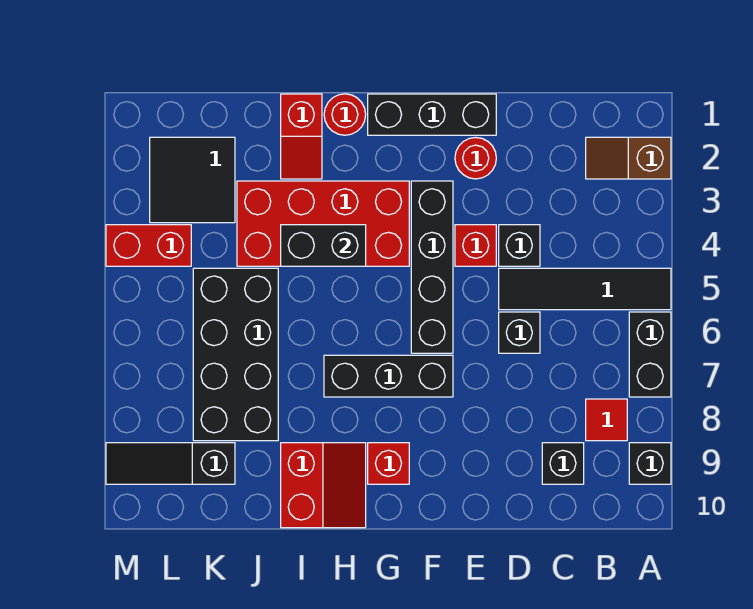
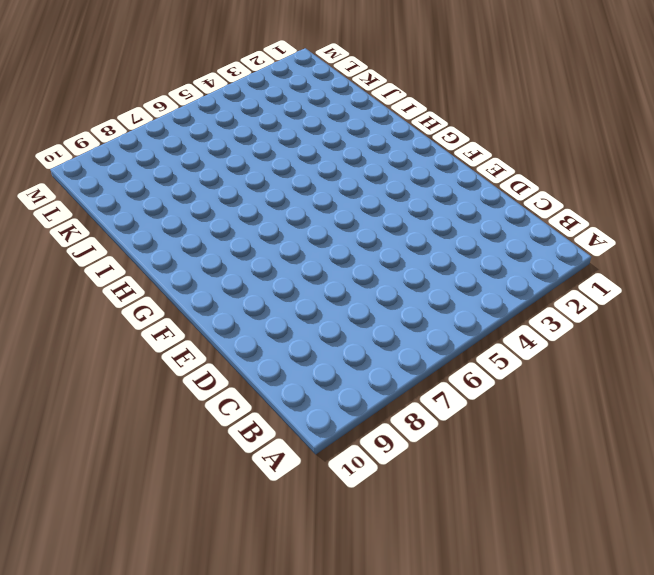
none -> brown slope A2:B2 level 1 top A
none -> black tile A5:D5 level 1
none -> black brick A6:A7 level 1

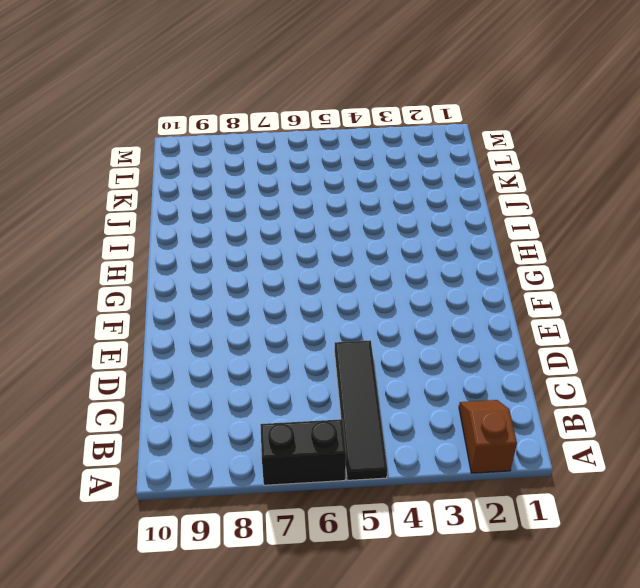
none -> black brick A9 level 1
none -> red tile B8 level 1
none -> black brick C9 level 1

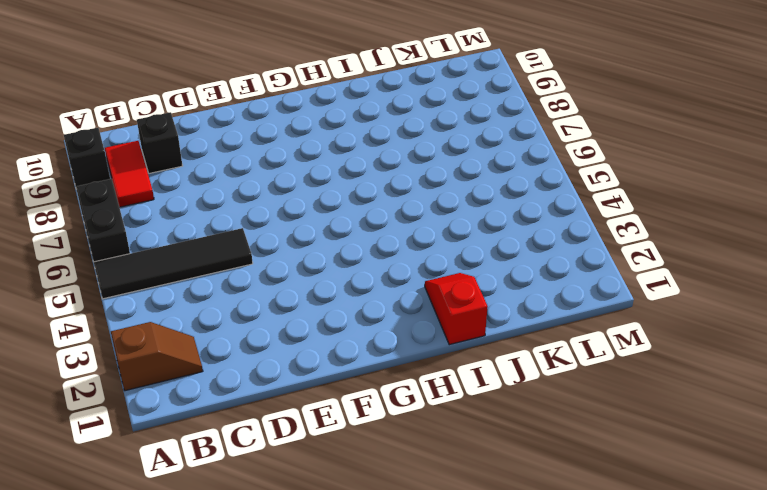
red tile B8:B9 level 1 -> red tile B8 level 1
none -> black brick D4 level 1
none -> black brick D6 level 1
none -> black brick E1:G1 level 1

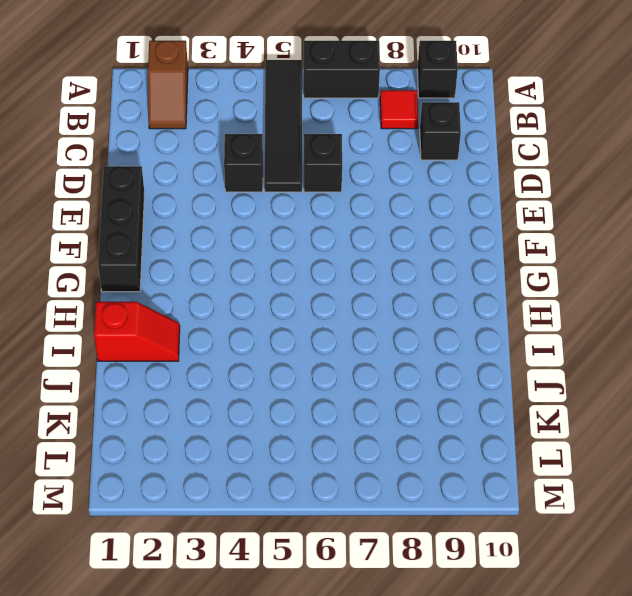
none -> red round brick E2 level 1
none -> red brick E4 level 1
none -> black brick F3:F6 level 1

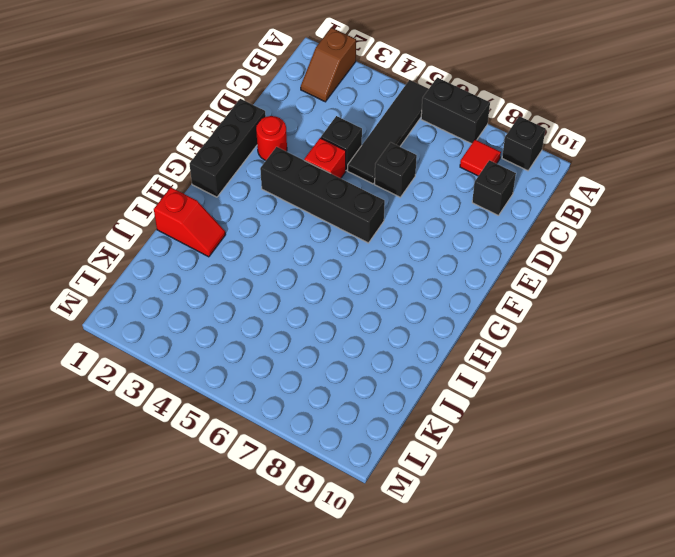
none -> black brick F7:H7 level 1
none -> red brick G3:J4 level 1
none -> red brick G9 level 1

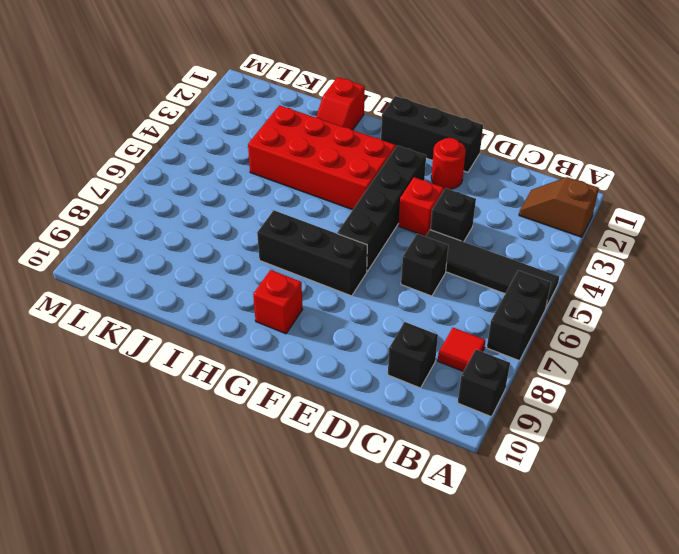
none -> red round brick H1 level 1
none -> red slope H9:I10 level 1 top I
none -> black brick J5:K8 level 1

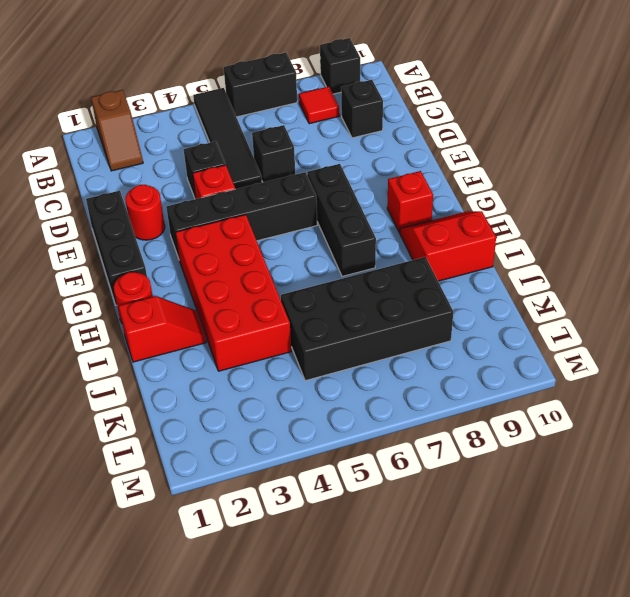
none -> black tile K2:L3 level 1
none -> black slope K9:M9 level 1 top K
none -> red brick L4:M4 level 1

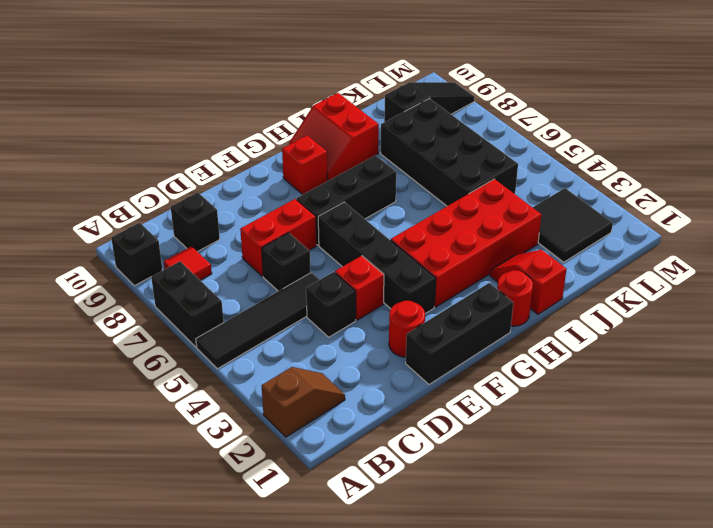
red brick D7:E7 level 1 -> red brick L4:M4 level 1
none -> black brick H4:I4 level 2

